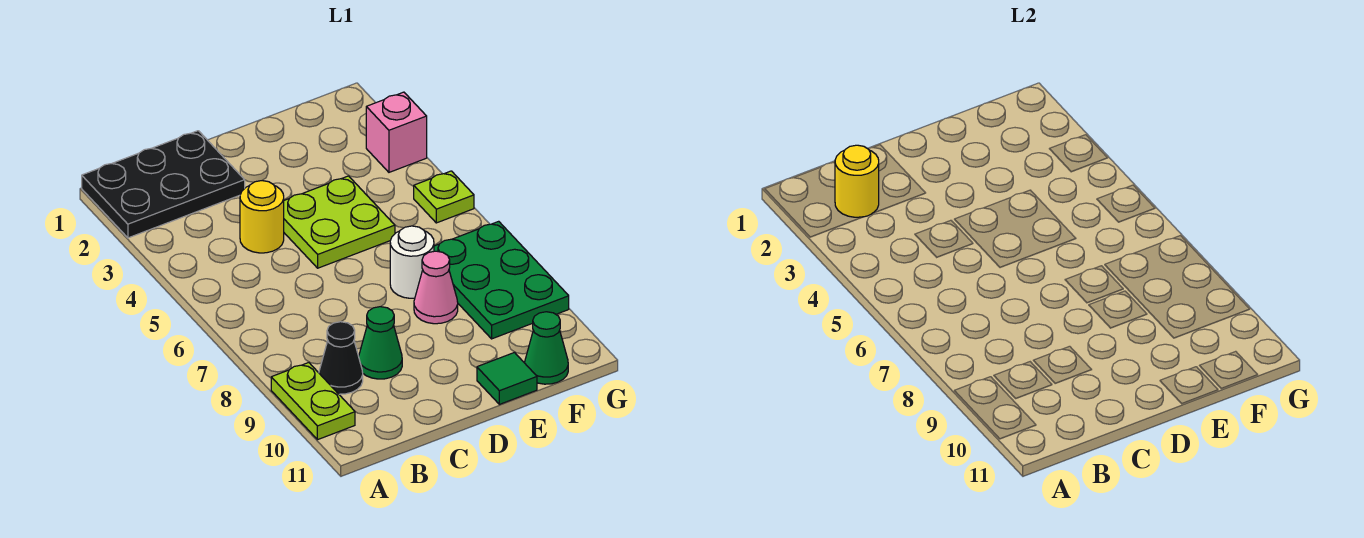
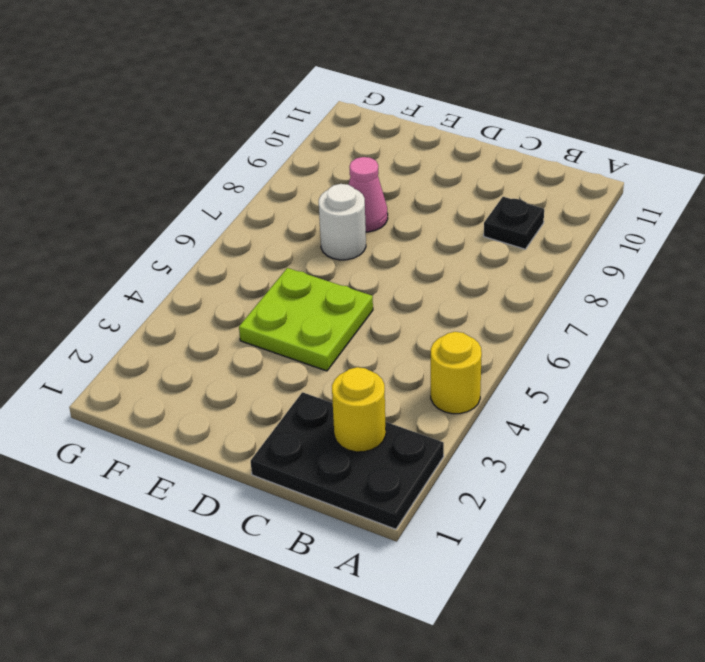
yellow round brick A4 level 1 -> yellow round brick C4 level 1
black plate B9 level 1 -> black cone B9 level 1
none -> lime plate A9:A10 level 1
none -> green cone C9 level 1
none -> green tile E11 level 1

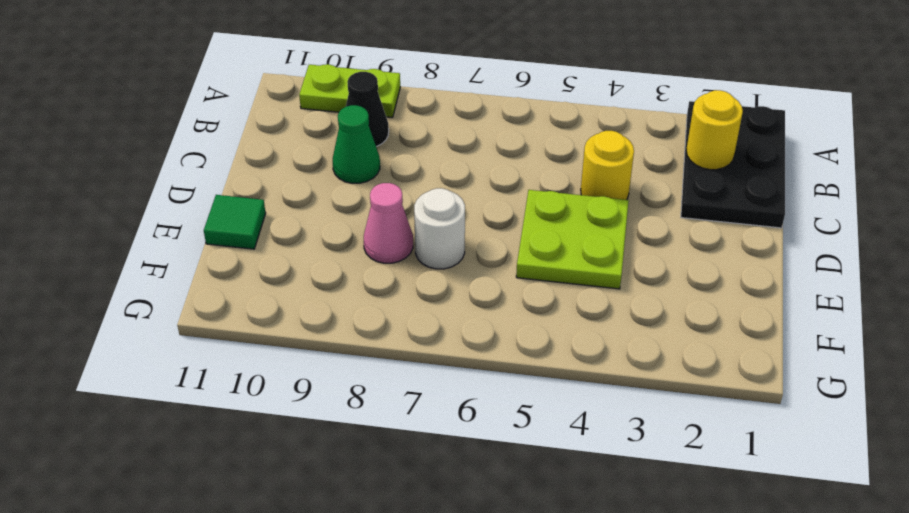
none -> green plate F7:G9 level 1
none -> green cone F11 level 1
none -> pink brick G3 level 1

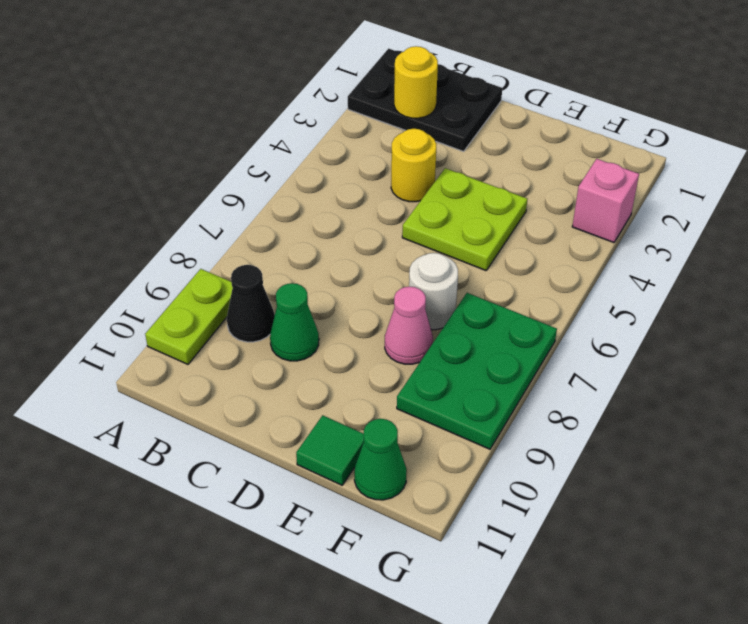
none -> lime plate G5 level 1

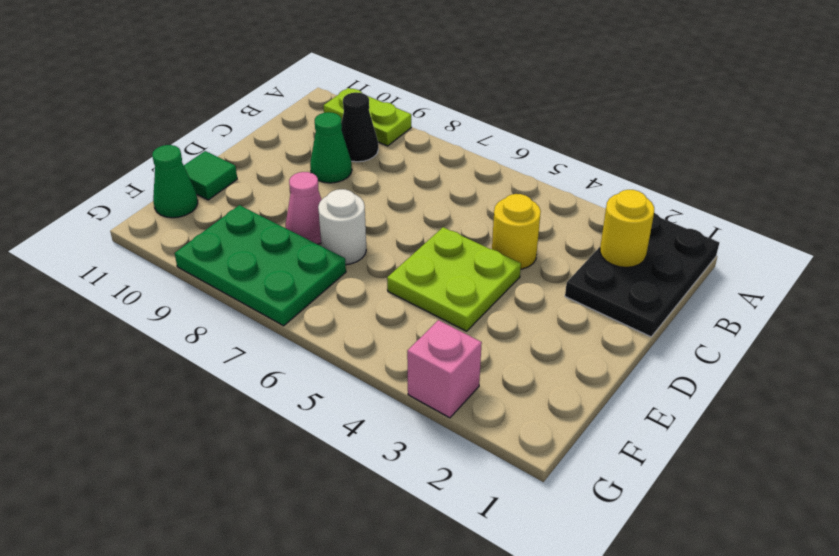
none -> lime plate G5 level 1

